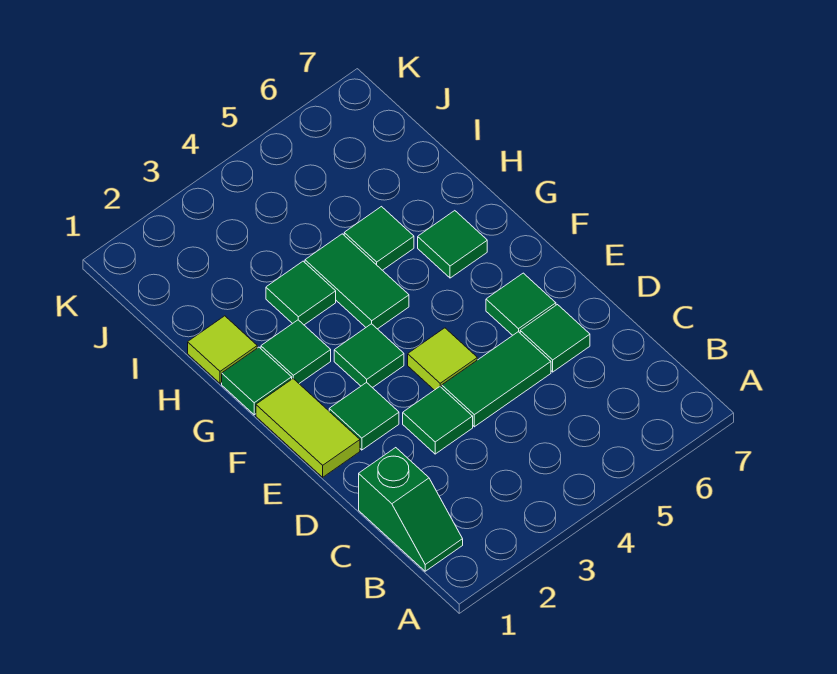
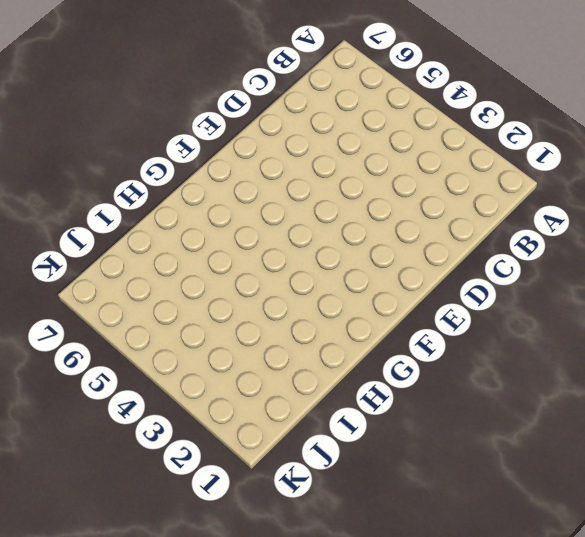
none -> green slope B1:C1 level 1 top C
none -> green tile D3 level 1
none -> green tile D4:D5 level 1

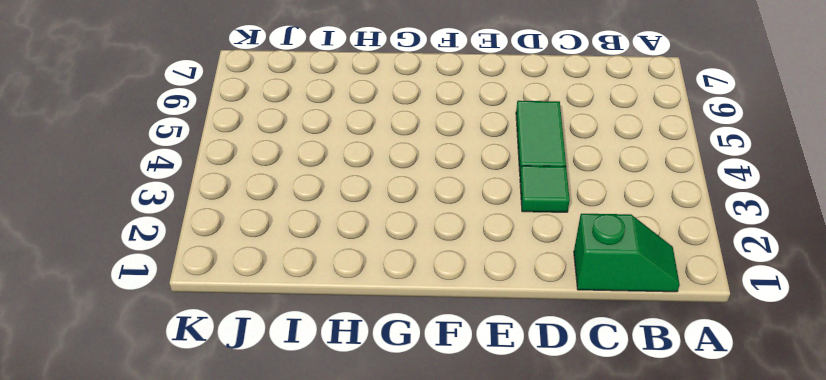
none -> green tile D6 level 1
none -> lime tile E1:F1 level 1
none -> green tile E2 level 1

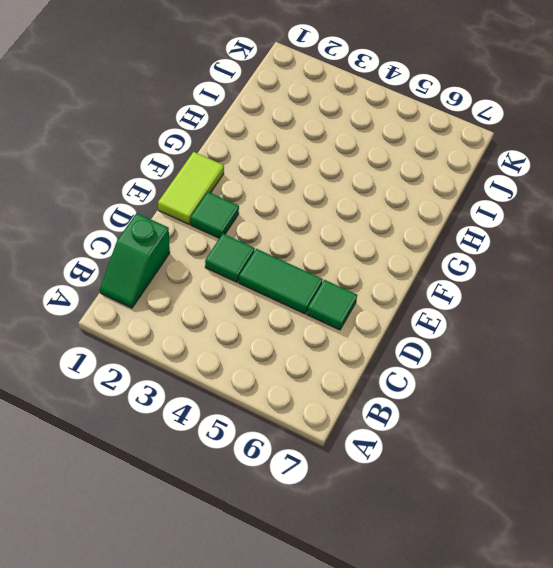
none -> lime tile E4 level 1
none -> green tile E6 level 1
none -> green tile F3 level 1

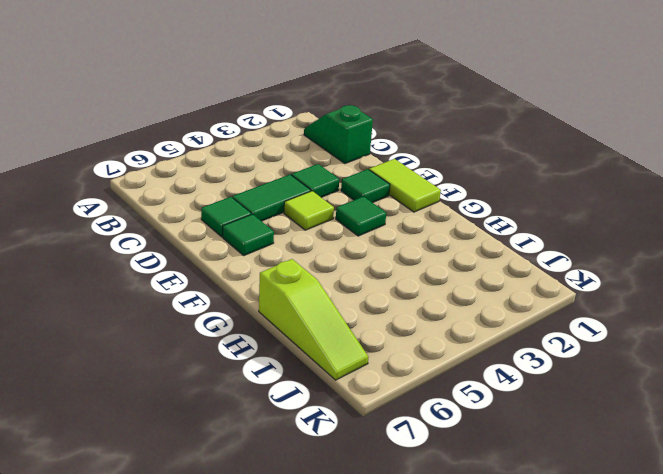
lime slope H7:J7 level 1 top H -> none
none -> green tile G1 level 1
none -> green tile G2 level 1
none -> green tile G4:H4 level 1

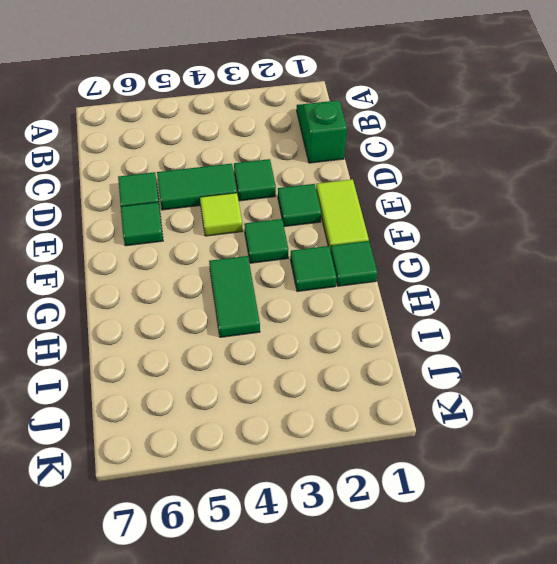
none -> green tile G6 level 1
none -> lime tile H1 level 1
none -> green tile H3 level 1

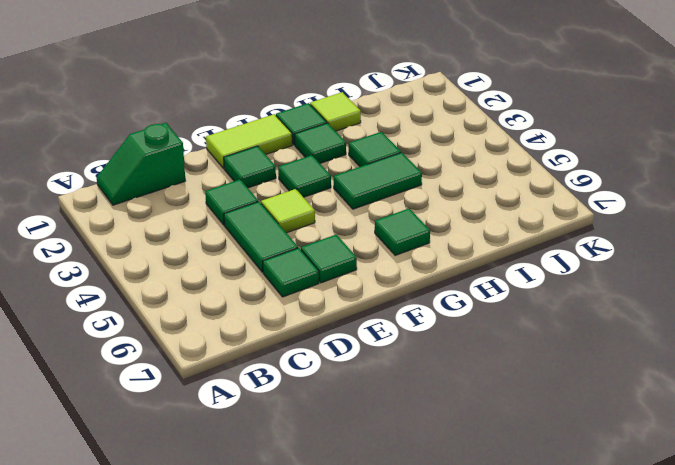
none -> green tile H5 level 1

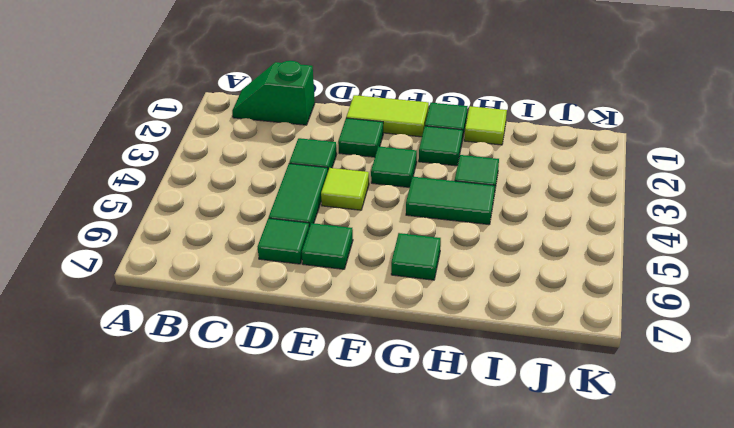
none -> green tile H5 level 1

